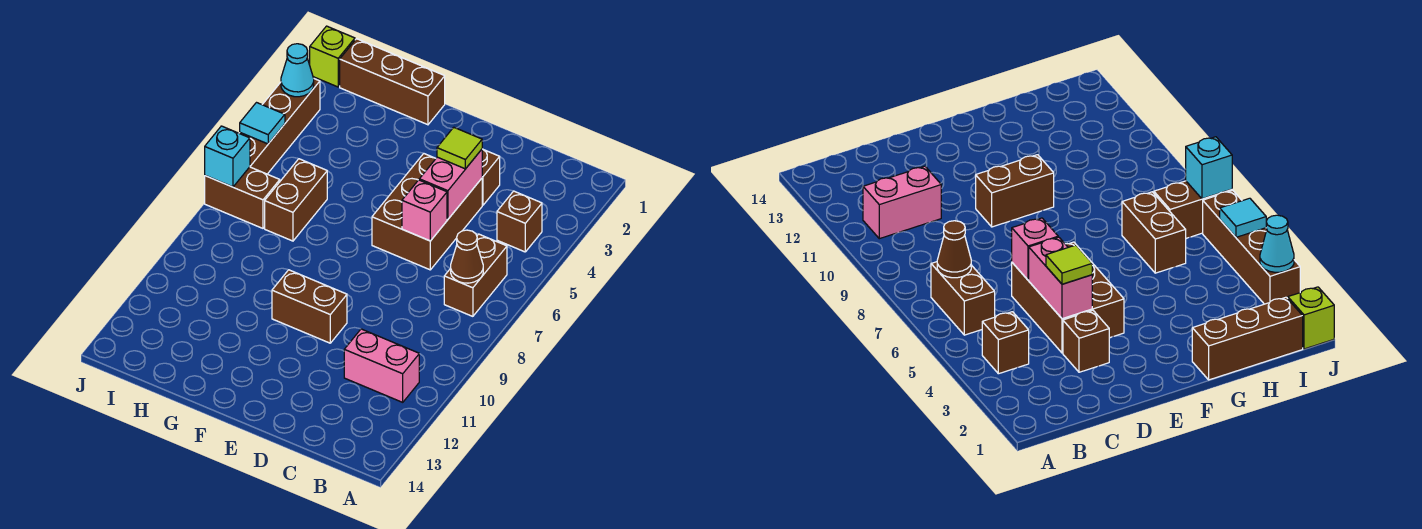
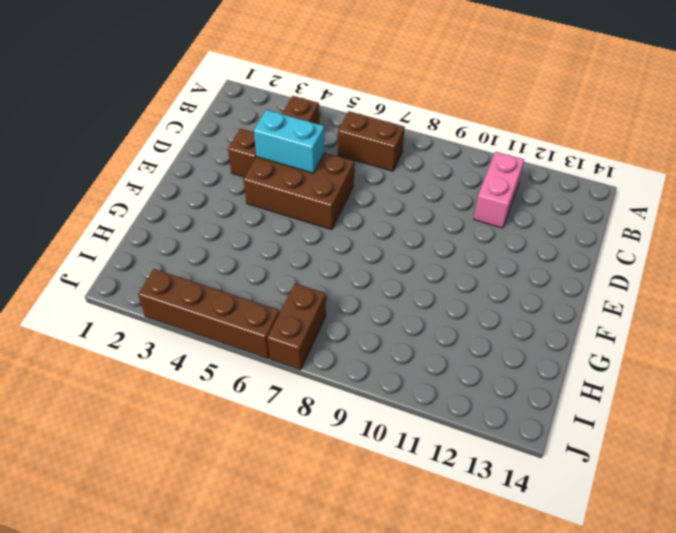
cyan brick D4:D5 level 2 -> pink brick D4:D5 level 2
none -> brown brick E10:F10 level 1
none -> brown brick G1:I1 level 1
none -> brown brick H6:H7 level 1

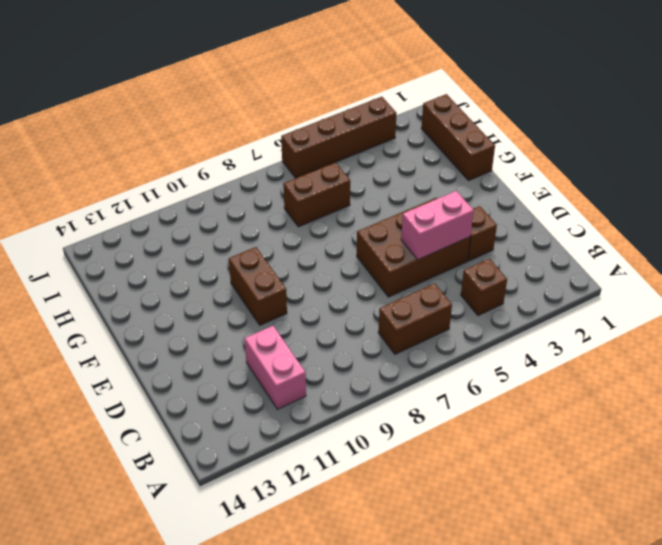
none -> brown brick I7:J7 level 1
none -> lime brick J1 level 1
none -> brown cone B7 level 2

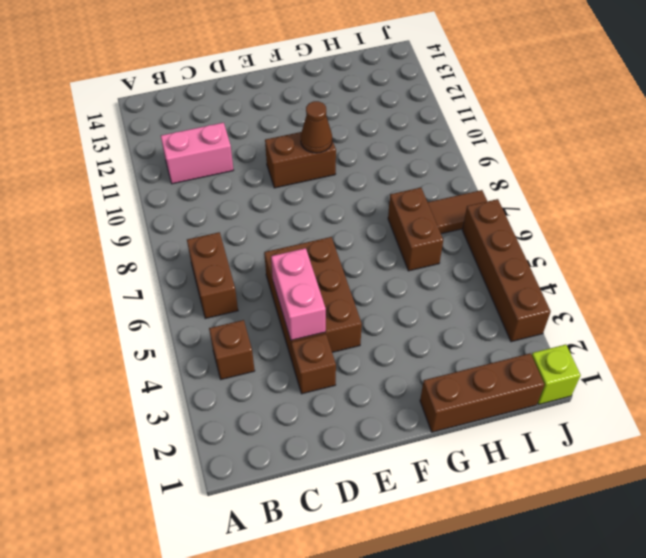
brown cone F10 level 2 -> brown cone B7 level 2
brown tile I7:J7 level 1 -> brown brick I7:J7 level 1
none -> pink brick D6 level 2
none -> cyan cone J3 level 2
none -> cyan tile J5 level 2

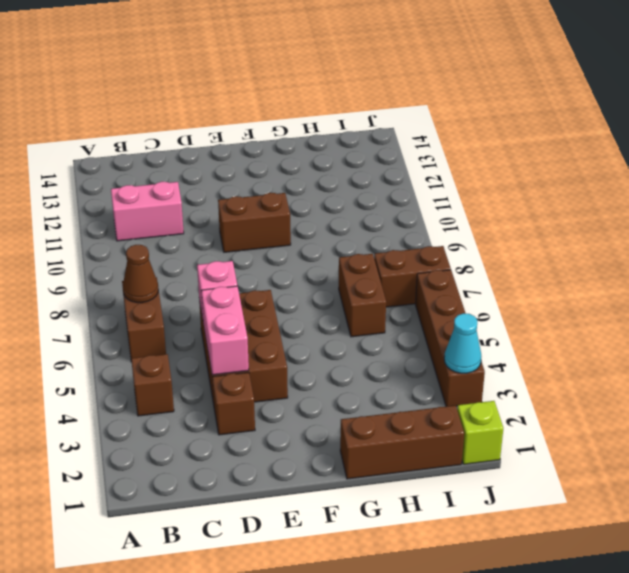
none -> cyan tile J5 level 2
none -> cyan brick J7 level 2
none -> lime tile D4 level 3

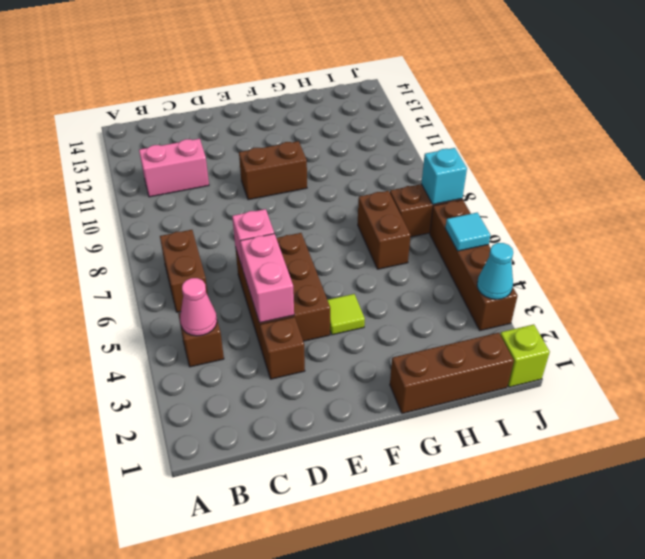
pink cone B4 level 2 -> none
lime tile F4 level 1 -> lime tile D4 level 3
none -> brown cone B7 level 2

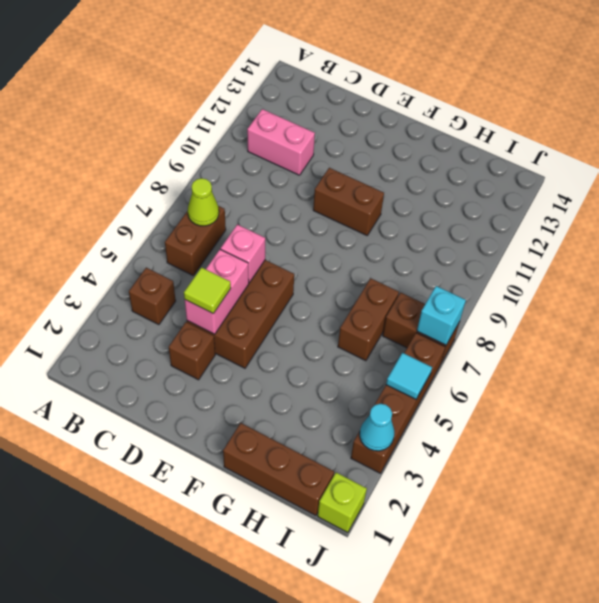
lime cone B7 level 2 -> brown cone B7 level 2

